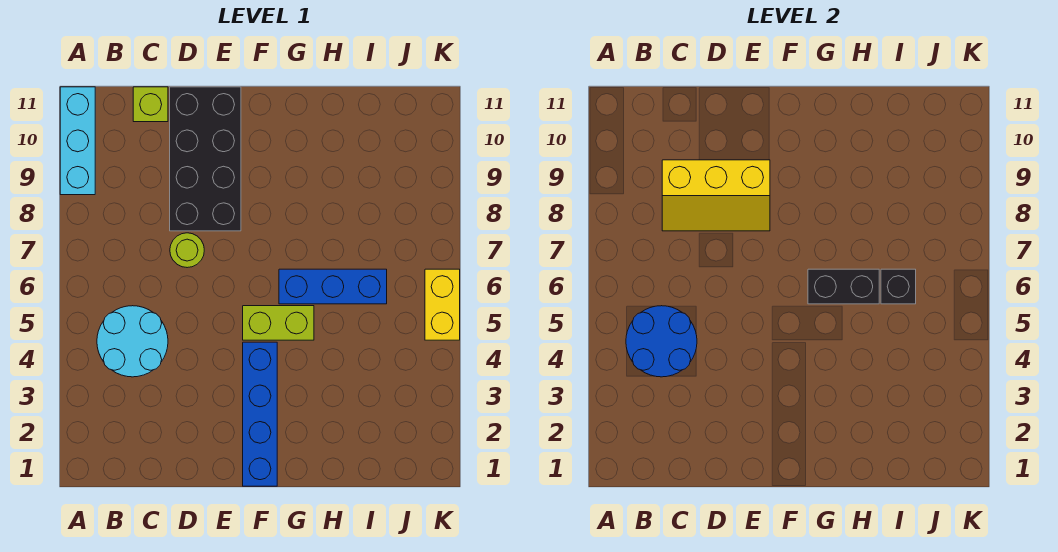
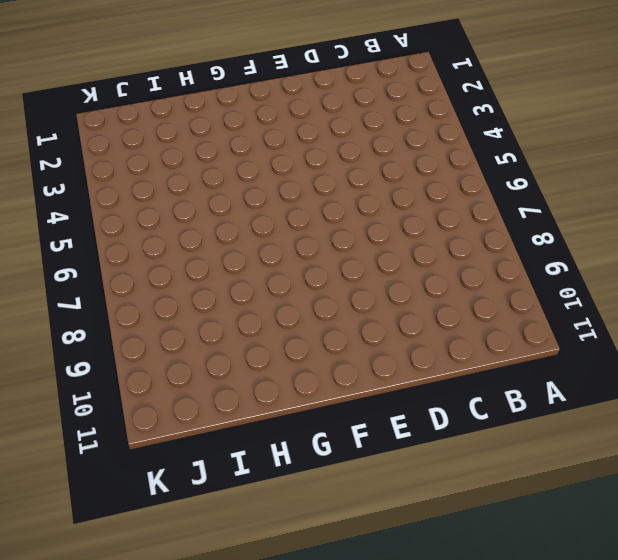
none -> cyan brick A9:A11 level 1
none -> cyan round brick B4:C5 level 1
none -> lime brick C11 level 1

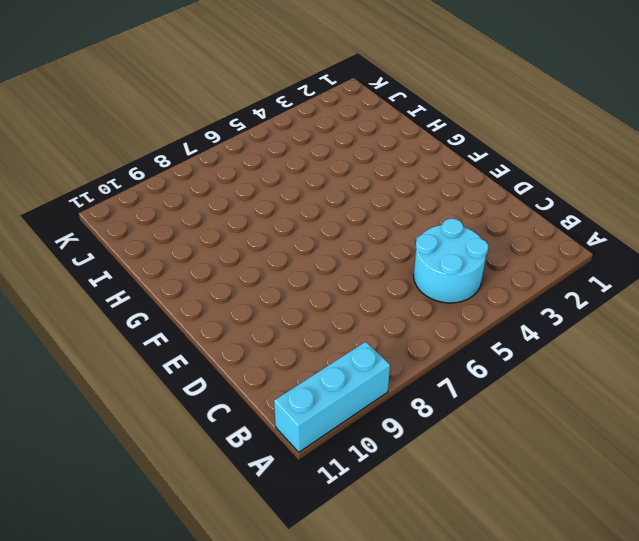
none -> lime brick C11 level 1
none -> lime round brick D7 level 1
none -> black brick D8:E11 level 1

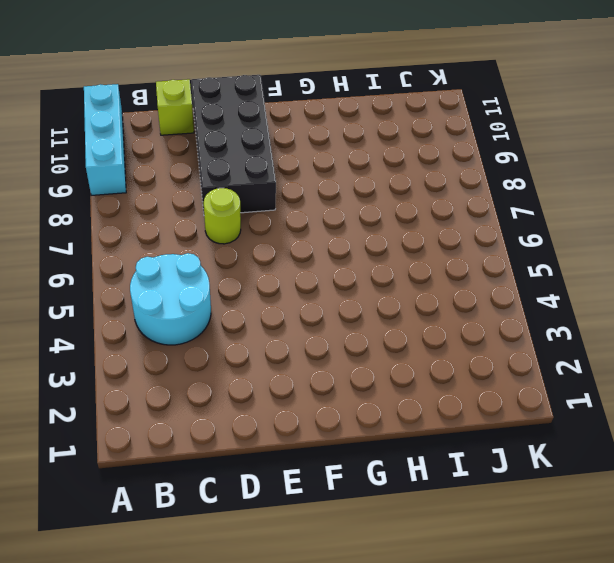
none -> blue brick F1:F4 level 1
none -> lime brick F5:G5 level 1
none -> blue brick G6:I6 level 1

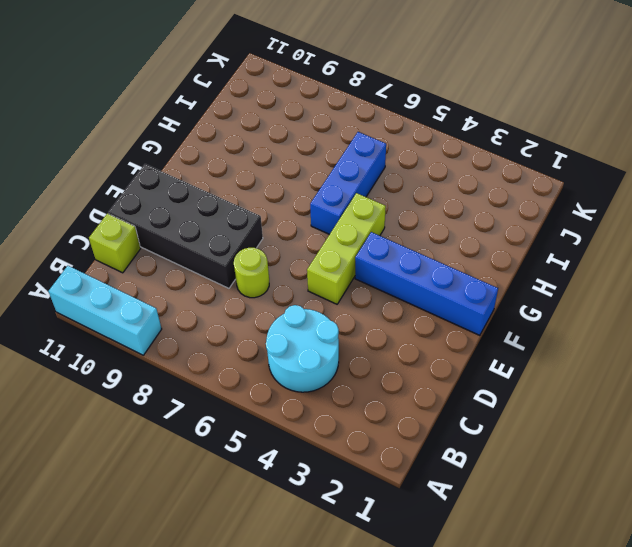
lime brick E5:G5 level 1 -> lime brick F5:G5 level 1
none -> yellow brick K5:K6 level 1
none -> blue round brick B4:C5 level 2
none -> yellow slope C8:E9 level 2 top 9

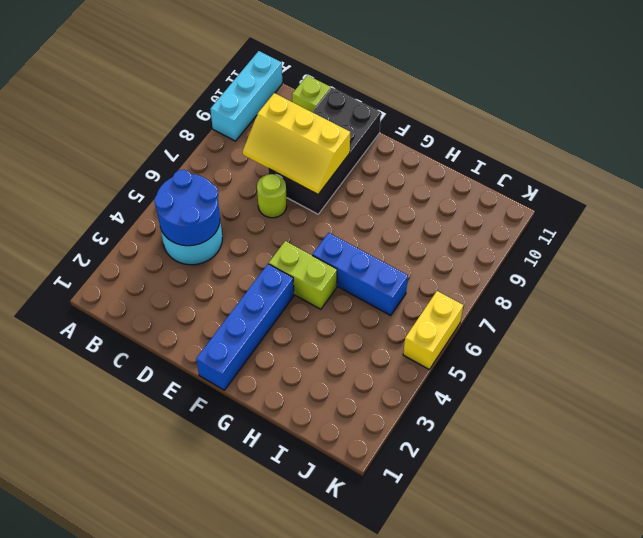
none -> black brick G6:H6 level 2
none -> black brick I6 level 2

